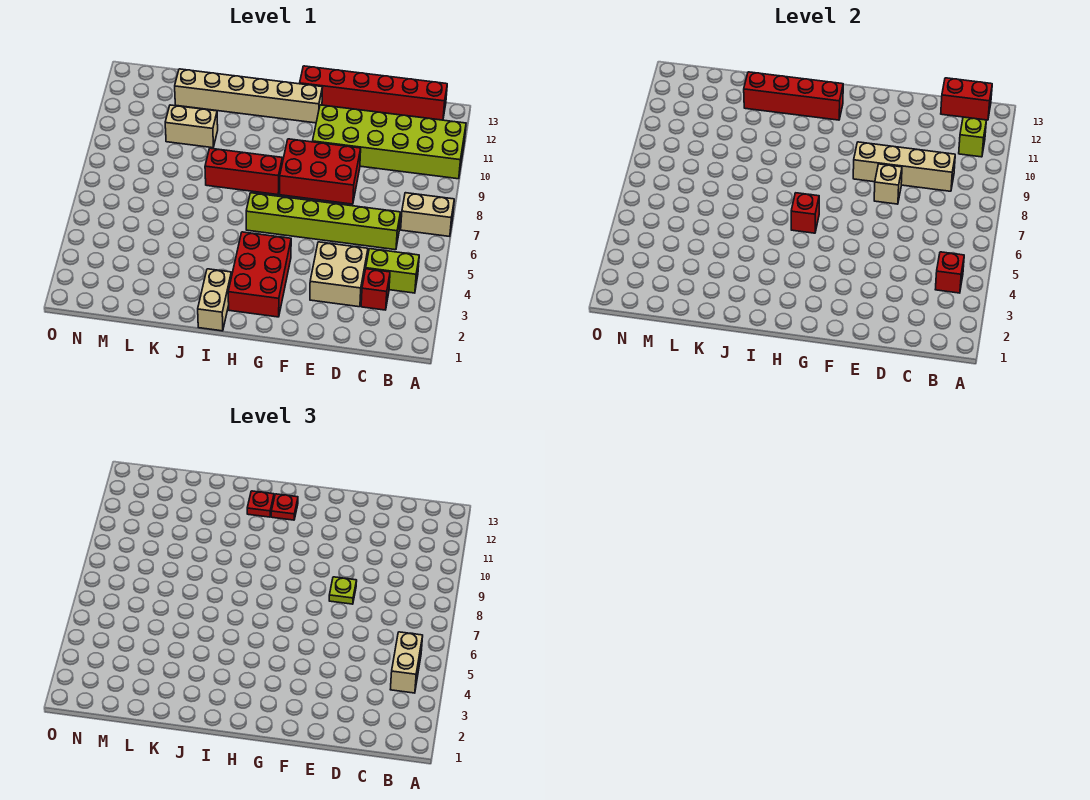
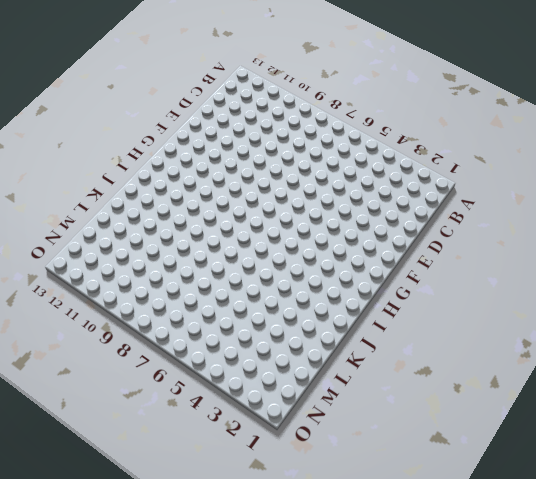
none -> tan brick A7:B7 level 1
none -> lime brick A10:F11 level 1
none -> lime brick B4:C4 level 1

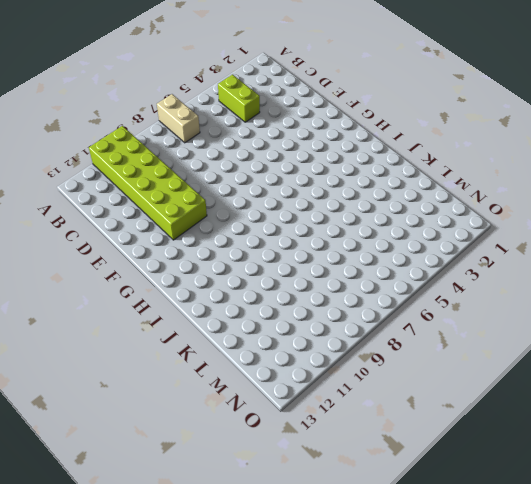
none -> red brick B13:G13 level 1
none -> red brick C3 level 1
none -> lime brick C6:H6 level 1

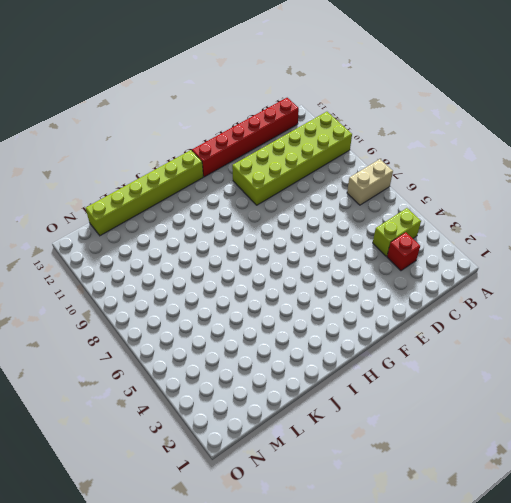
lime brick H13:M13 level 1 -> lime brick C6:H6 level 1
none -> tan brick D3:E4 level 1
none -> red brick E8:G9 level 1
none -> red brick G2:H4 level 1

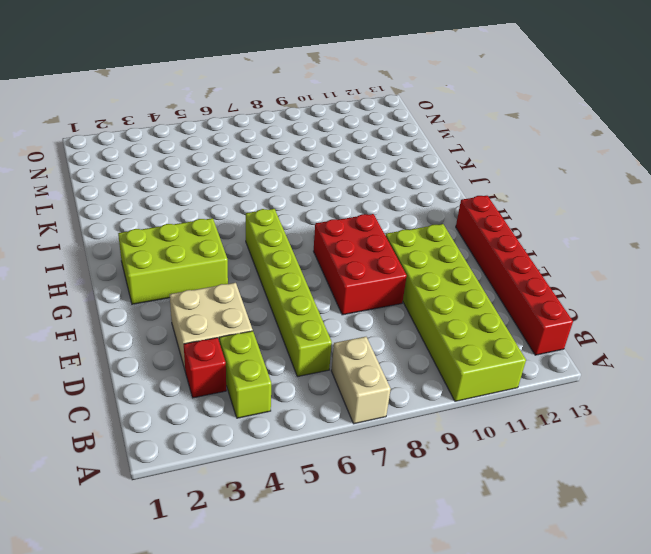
lime brick G2:H4 level 1 -> red brick G2:H4 level 1
none -> tan brick G12:L12 level 1
none -> red brick H8:J8 level 1
none -> tan brick I1:I2 level 1

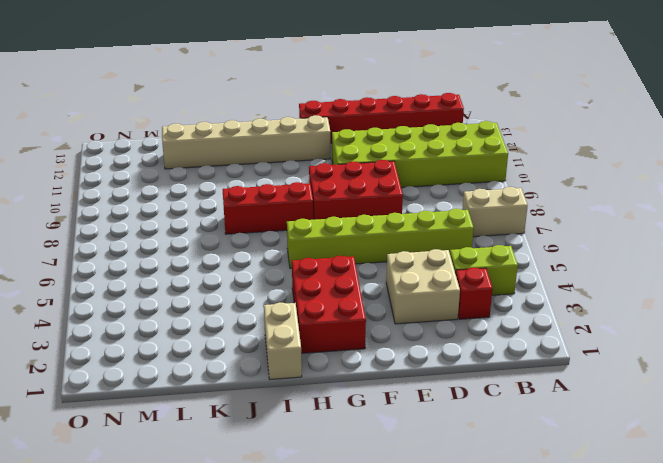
none -> tan brick K10:L10 level 1
none -> red brick B4 level 2
none -> lime brick B11 level 2

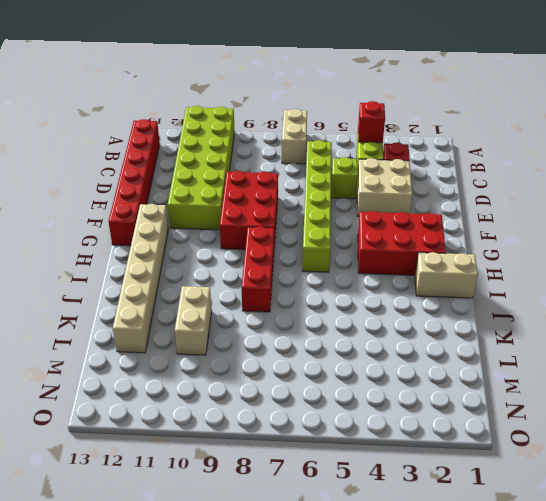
lime brick D5 level 1 -> lime brick B11 level 2
none -> red brick B13:C13 level 2
none -> tan brick C9:F9 level 2
none -> tan brick E8 level 2

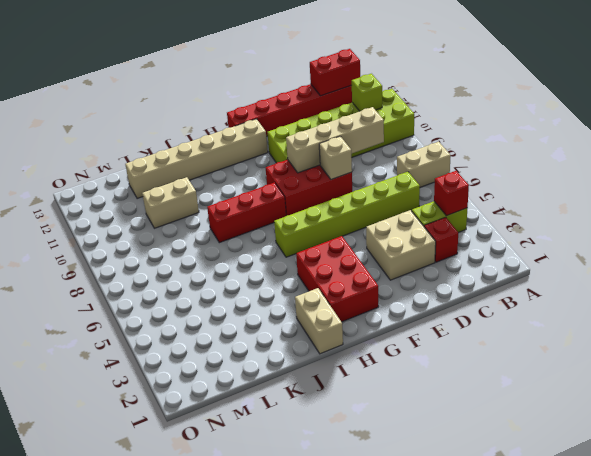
none -> red brick H6 level 2
none -> red brick H12:K12 level 2
none -> tan brick B4:B5 level 3

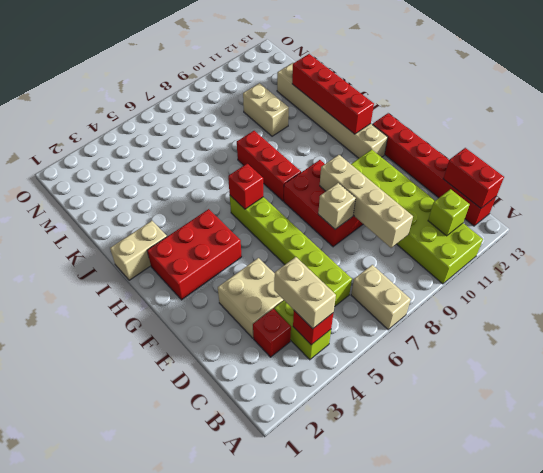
tan brick B4:C4 level 3 -> tan brick B4:B5 level 3
none -> lime plate E8 level 3
none -> red plate H12 level 3
none -> red plate I12 level 3

